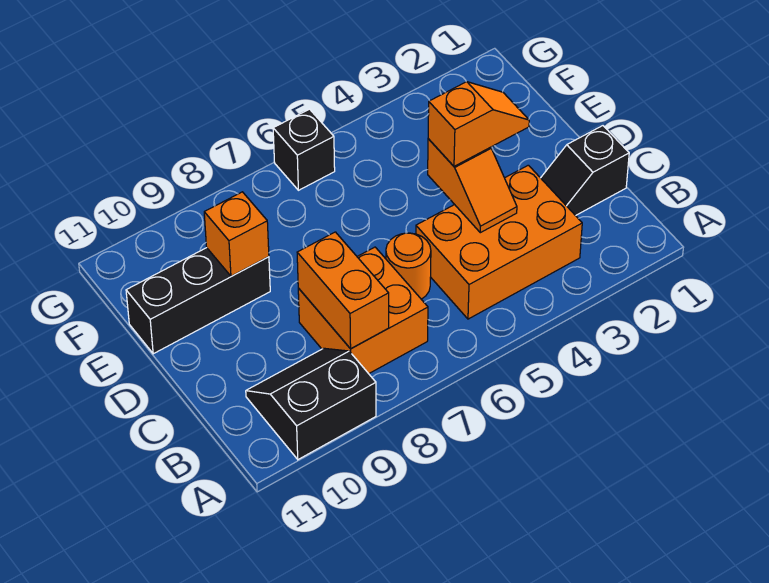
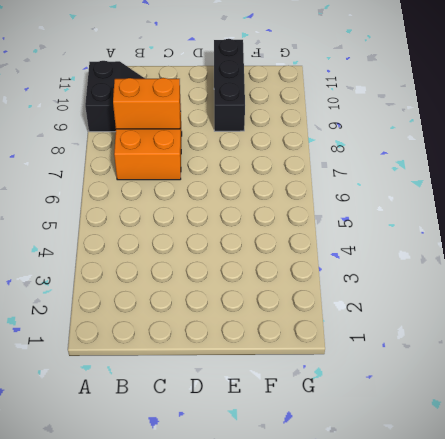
none -> orange brick B3:C5 level 1
none -> black slope C1:C2 level 1 top 1

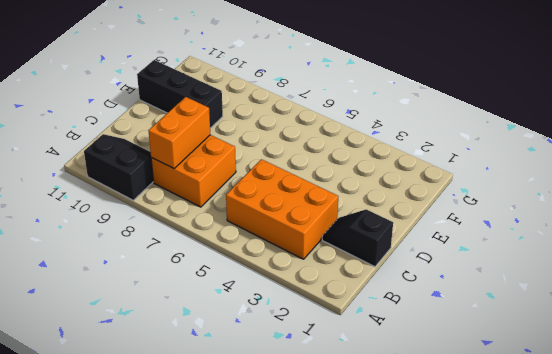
none -> orange round brick C6 level 1
none -> black brick G6 level 1

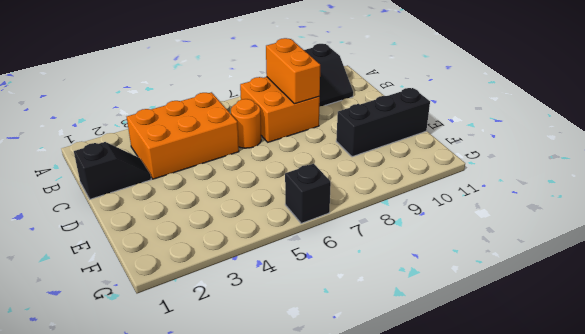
none -> orange slope C4:D4 level 2 top D
none -> orange brick E9 level 2

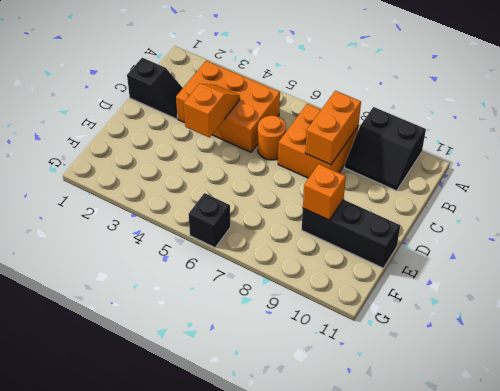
none -> orange slope D3:D4 level 3 top 4

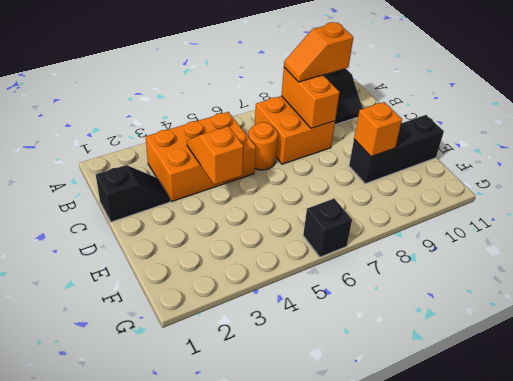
orange slope B8:B9 level 3 top 9 -> orange slope D3:D4 level 3 top 4

